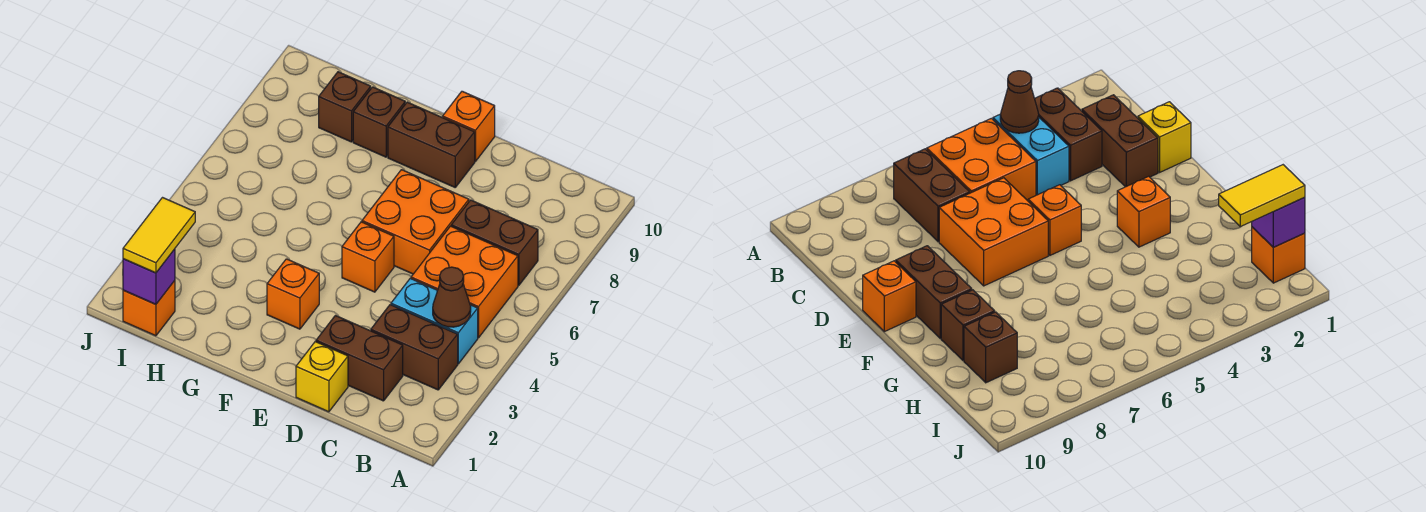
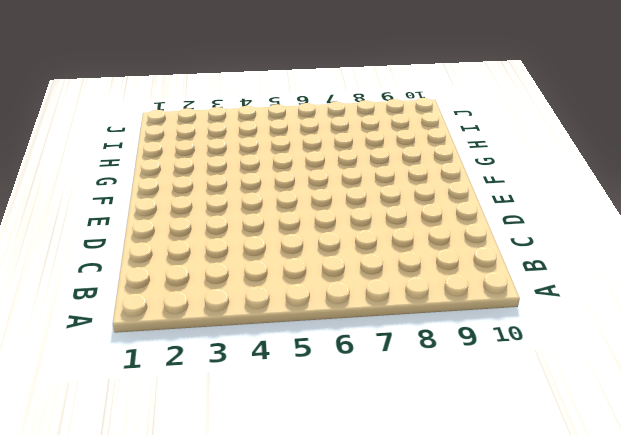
none -> brown brick B3:C3 level 1
none -> cyan brick B4:C4 level 1
none -> orange brick B5:C6 level 1

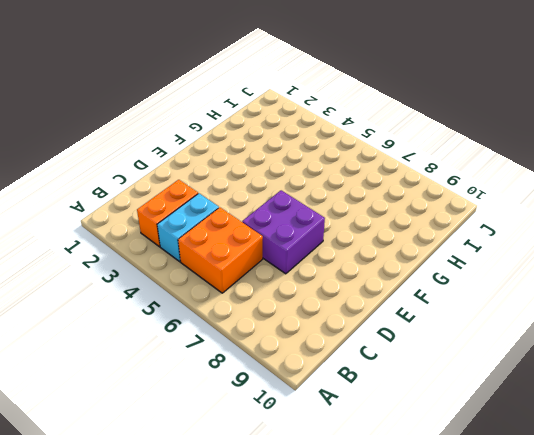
orange brick B3:C3 level 1 -> brown brick B3:C3 level 1
purple brick D6:E7 level 1 -> orange brick D6:E7 level 1
none -> brown brick B7:C7 level 1
none -> brown brick C2:D2 level 1
none -> yellow brick D1 level 1

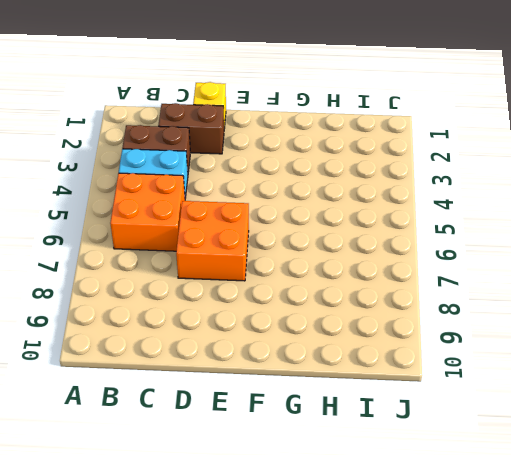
none -> brown brick B7:C7 level 1
none -> orange brick E5 level 1
none -> brown brick E9:F9 level 1

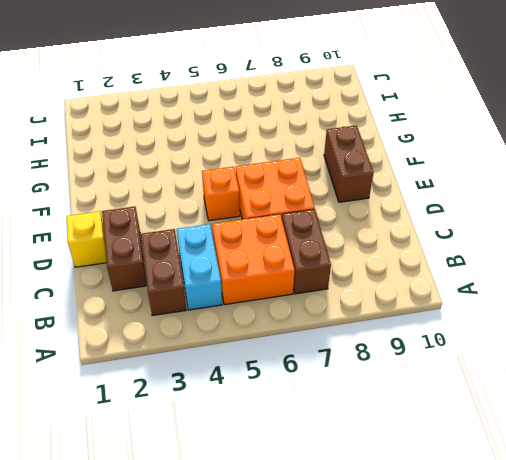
none -> orange brick E10 level 1
none -> orange brick F3 level 1
none -> brown brick G9 level 1

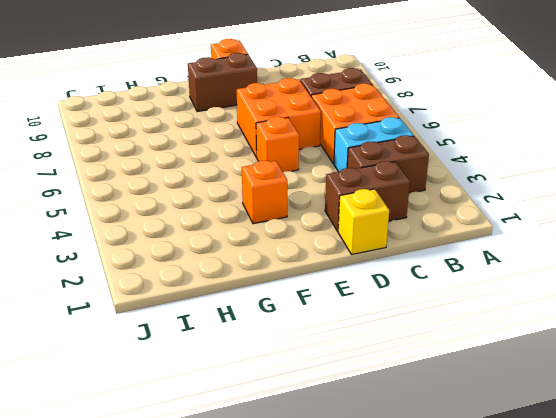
none -> brown brick G9 level 1
none -> brown brick H9 level 1
none -> orange brick I1 level 1

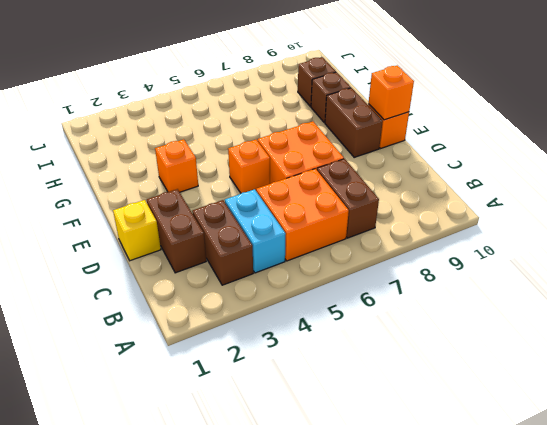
orange brick E10 level 2 -> orange brick I1 level 1
none -> brown cone B4 level 2
none -> purple brick I1 level 2
none -> yellow tile I1:I2 level 3

